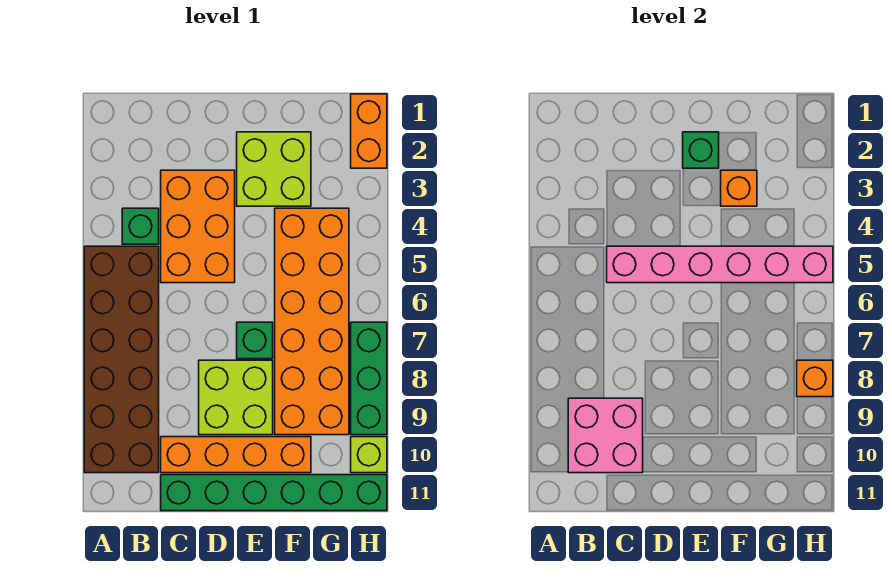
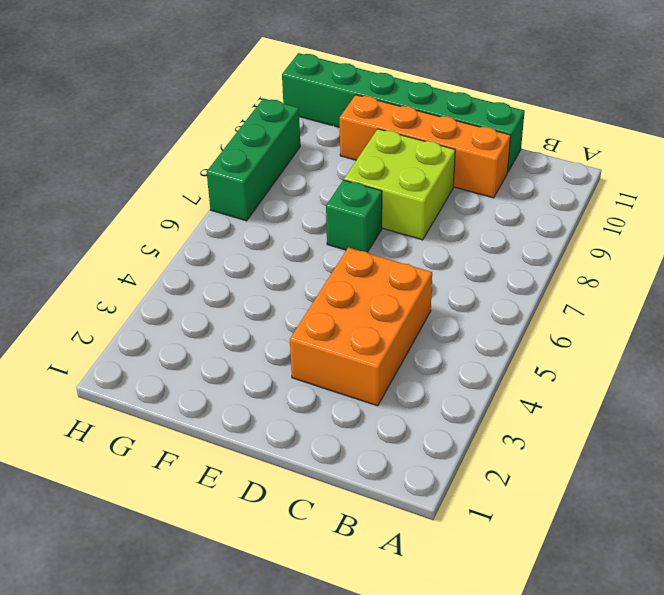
none -> brown brick A5:B10 level 1
none -> green brick B4 level 1
none -> lime brick E2:F3 level 1

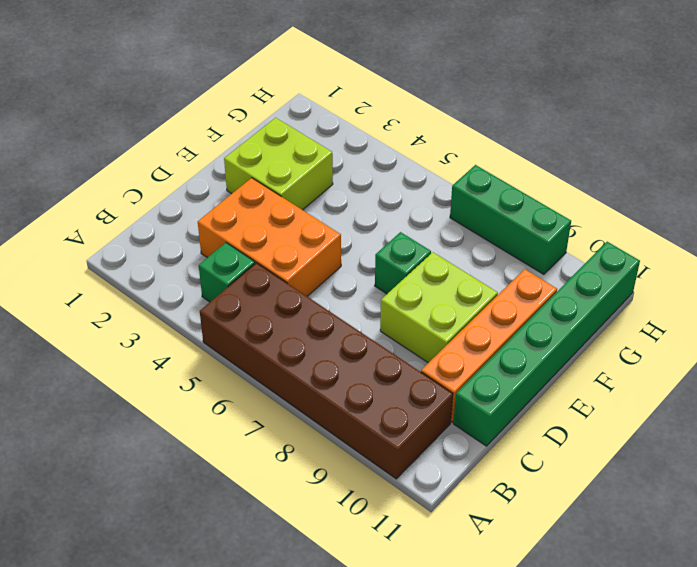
none -> orange brick F4:G9 level 1
none -> orange brick H1:H2 level 1
none -> lime brick H10 level 1

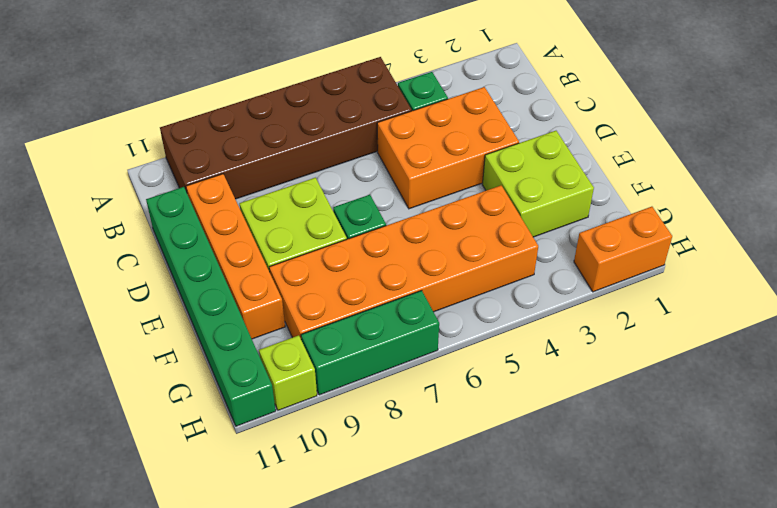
none -> pink brick B9:C10 level 2
none -> pink brick C5:H5 level 2
none -> green brick E2 level 2

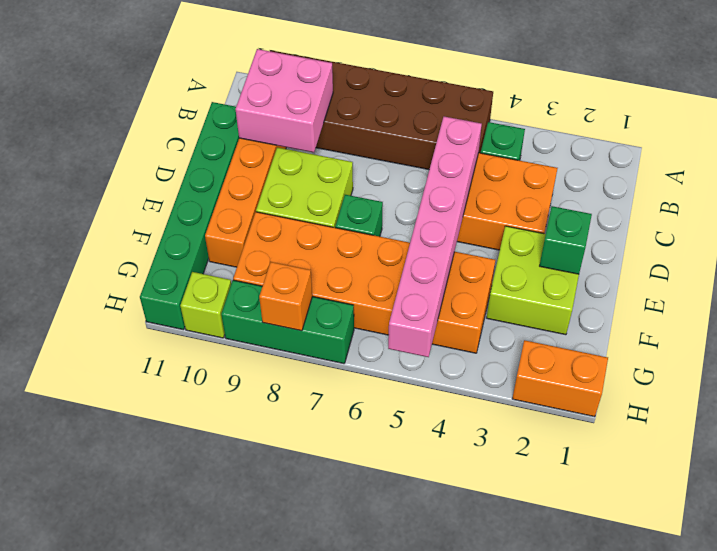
none -> orange brick F3 level 2

